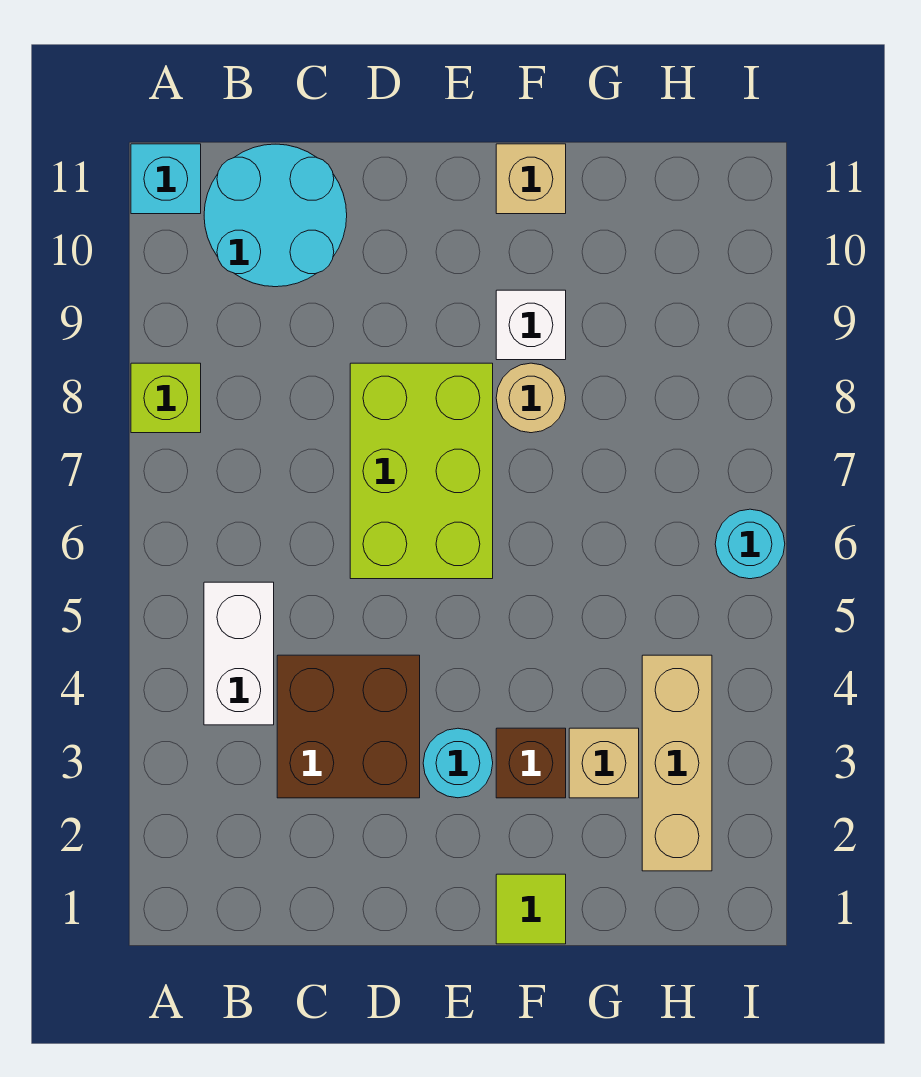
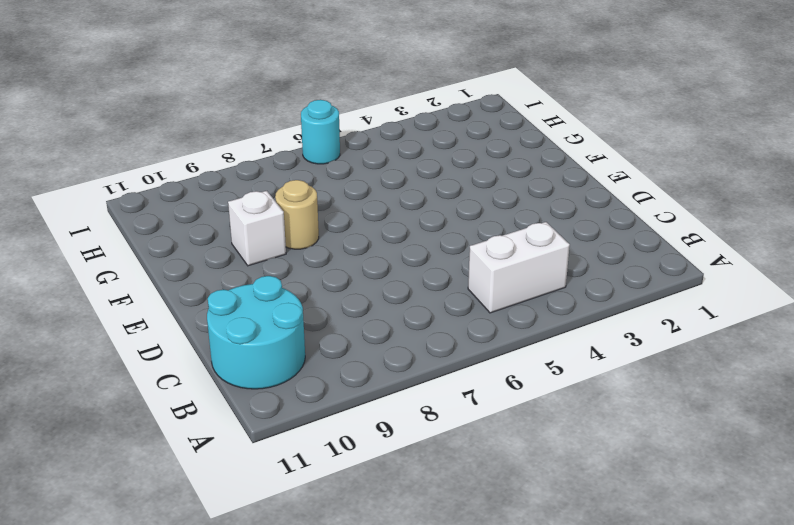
none -> lime brick A8 level 1
none -> cyan brick A11 level 1
none -> brown brick C3:D4 level 1

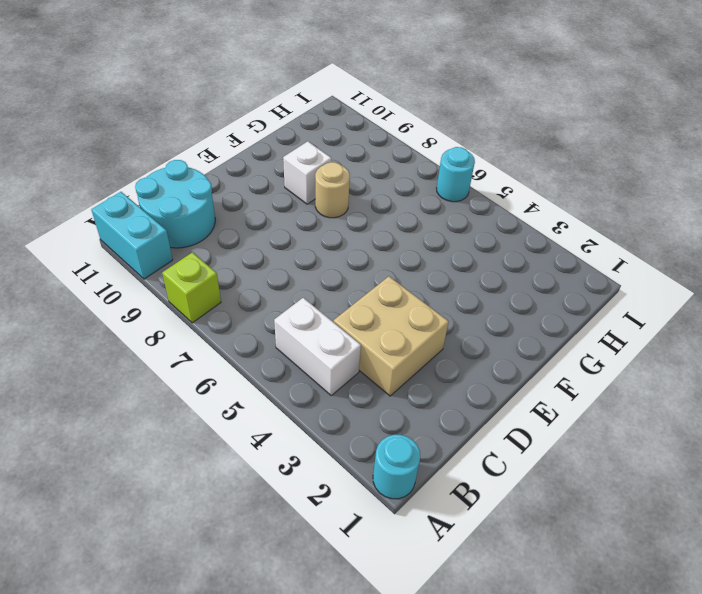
cyan round brick A1 level 1 -> cyan round brick E3 level 1
cyan brick A10:A11 level 1 -> cyan brick A11 level 1
tan brick C3:D4 level 1 -> brown brick C3:D4 level 1
none -> lime brick D6:E8 level 1
none -> lime tile F1 level 1
none -> brown brick F3 level 1

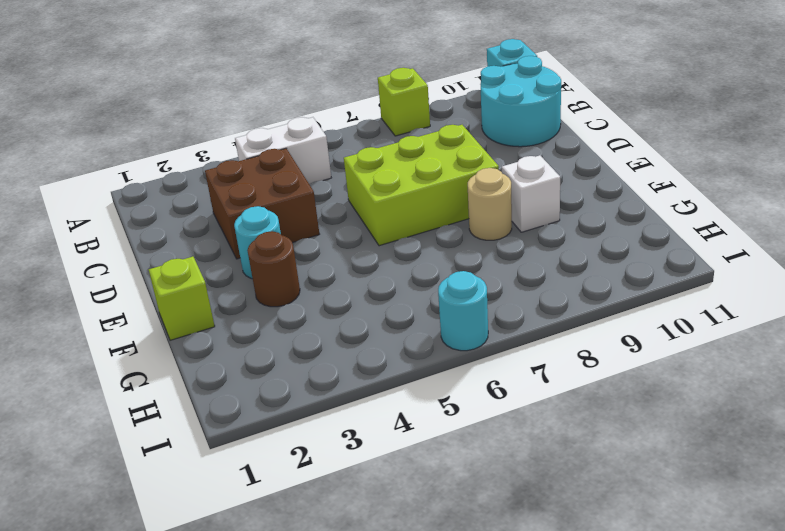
lime brick F1 level 1 -> lime tile F1 level 1
brown round brick F3 level 1 -> brown brick F3 level 1
none -> tan brick F11 level 1
none -> tan brick G3 level 1
none -> tan brick H2:H4 level 1

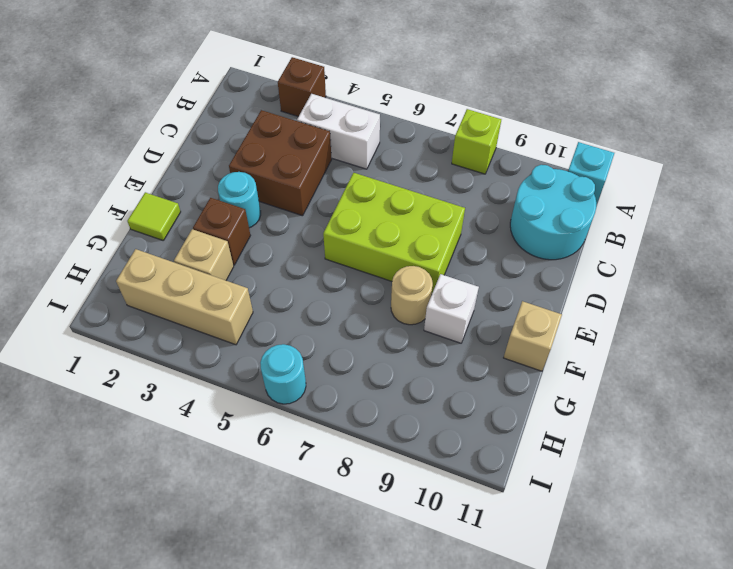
brown brick A3 level 1 -> none

